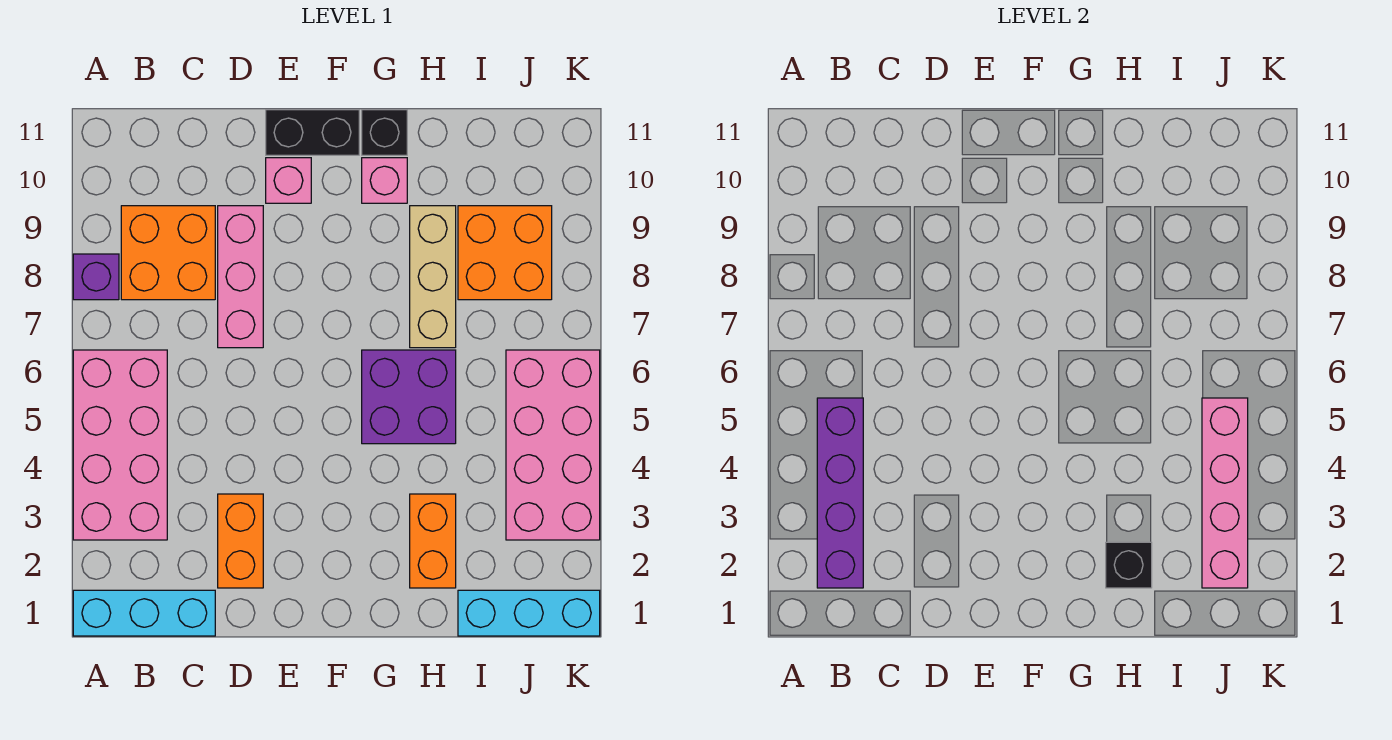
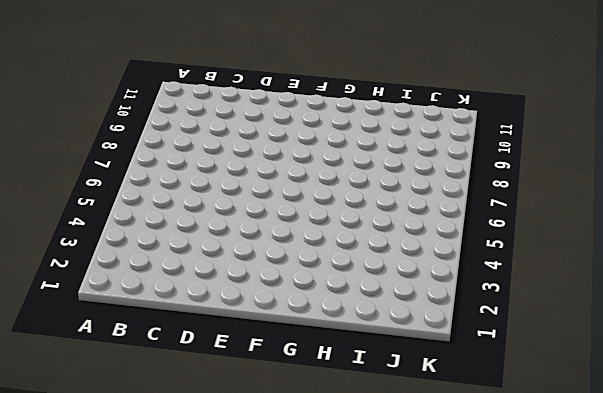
none -> cyan brick A1:C1 level 1
none -> pink brick A3:B6 level 1
none -> purple brick A8 level 1

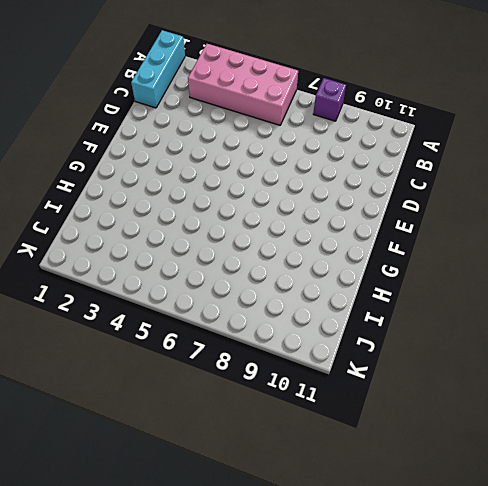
none -> orange brick B8:C9 level 1
none -> orange brick D2:D3 level 1
none -> pink brick D7:D9 level 1

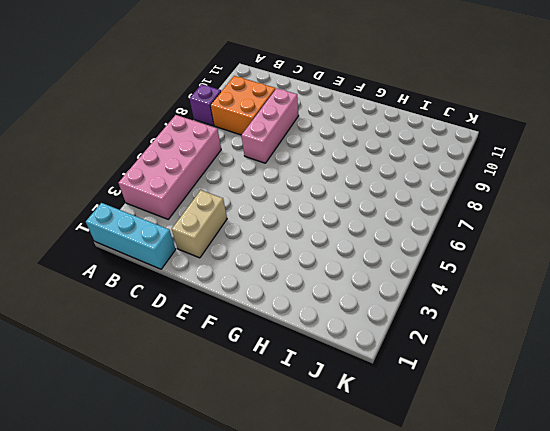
tan brick D2:D3 level 1 -> orange brick D2:D3 level 1
none -> pink brick E10 level 1
none -> black brick E11:F11 level 1
none -> purple brick G5:H6 level 1

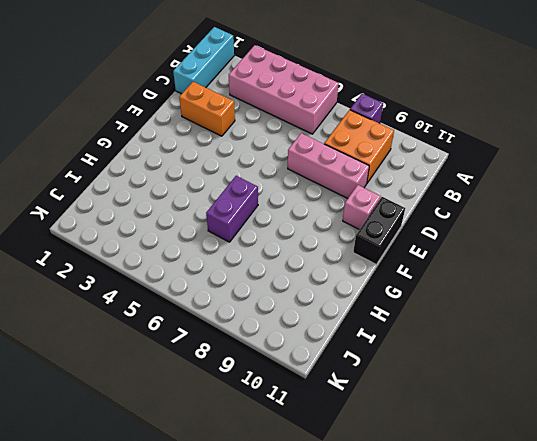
purple brick G6:H6 level 1 -> purple brick G5:H6 level 1
none -> pink brick G10 level 1
none -> black brick G11 level 1
none -> orange brick H2:H3 level 1

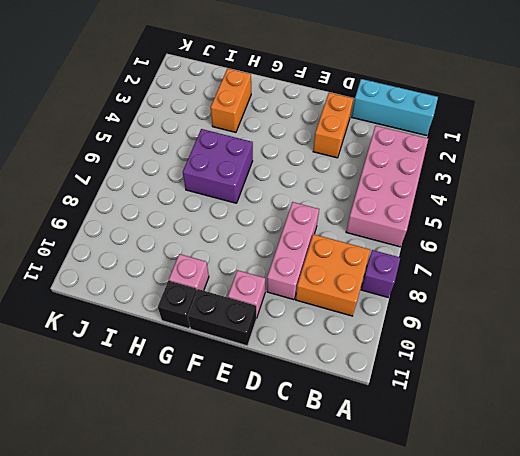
none -> tan brick H7:H9 level 1
none -> cyan brick I1:K1 level 1
none -> orange brick I8:J9 level 1

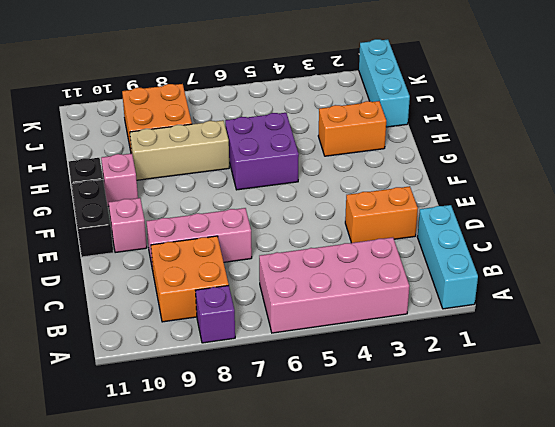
none -> pink brick J3:K6 level 1
none -> purple brick B2:B5 level 2
none -> black brick H2 level 2

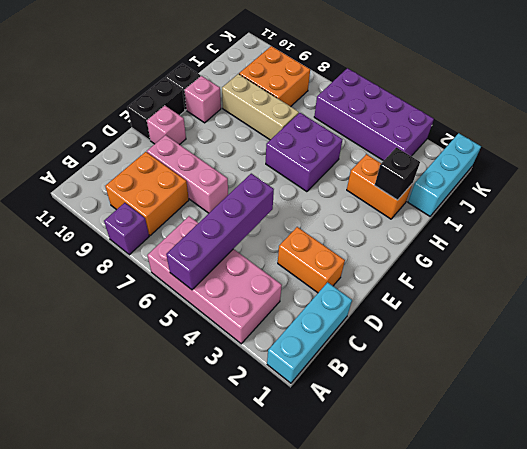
purple brick A5:D5 level 2 -> purple brick B2:B5 level 2
purple brick J3:K6 level 1 -> pink brick J3:K6 level 1
none -> pink brick J2:J5 level 2

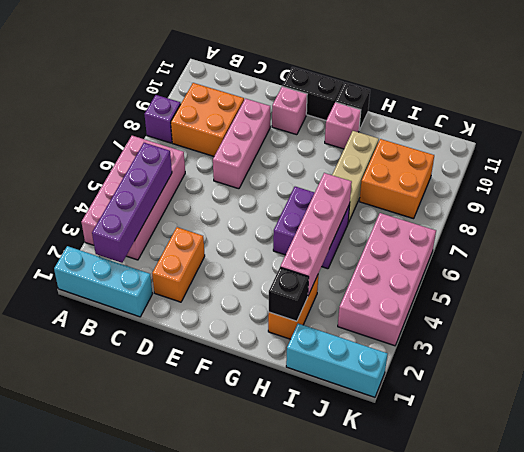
pink brick H3:H6 level 2 -> pink brick J2:J5 level 2

